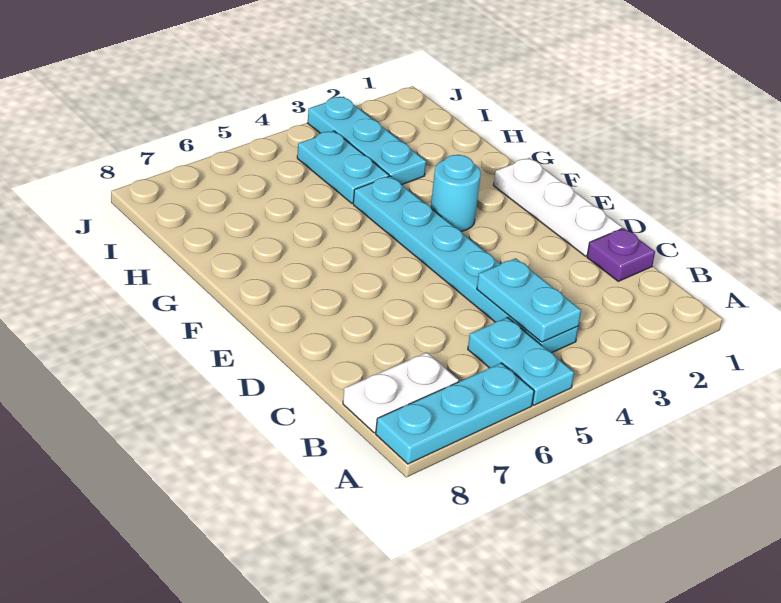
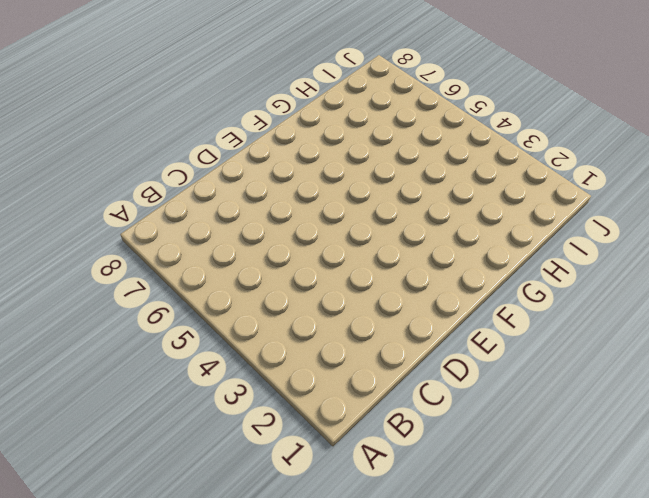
none -> cyan plate A5:B5 level 1
none -> cyan plate A6:A8 level 1

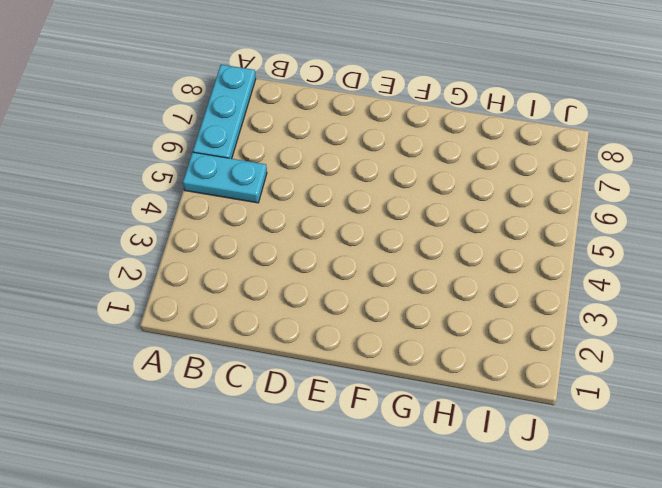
none -> cyan plate B4:G4 level 1
none -> white plate B7:B8 level 1

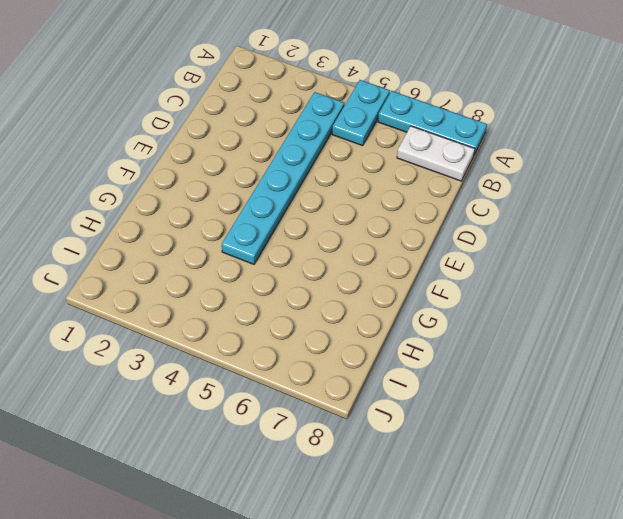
none -> purple plate C1 level 1
none -> white plate D1:F1 level 1

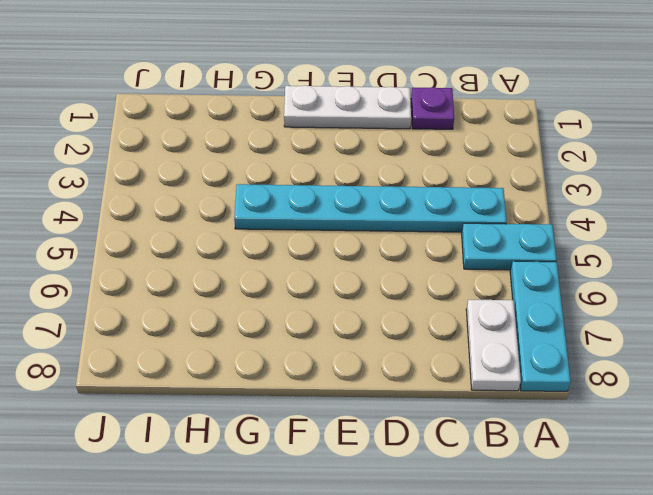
none -> cyan round brick F3 level 1
none -> cyan plate H3:J3 level 1

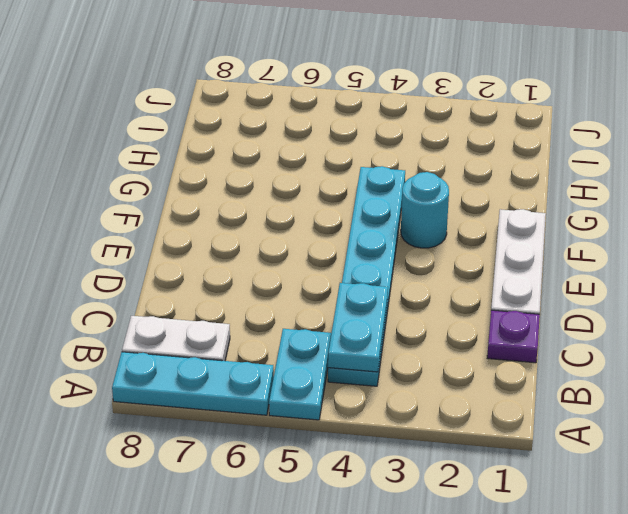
none -> cyan plate H3:J3 level 1
none -> cyan plate H4:I4 level 1

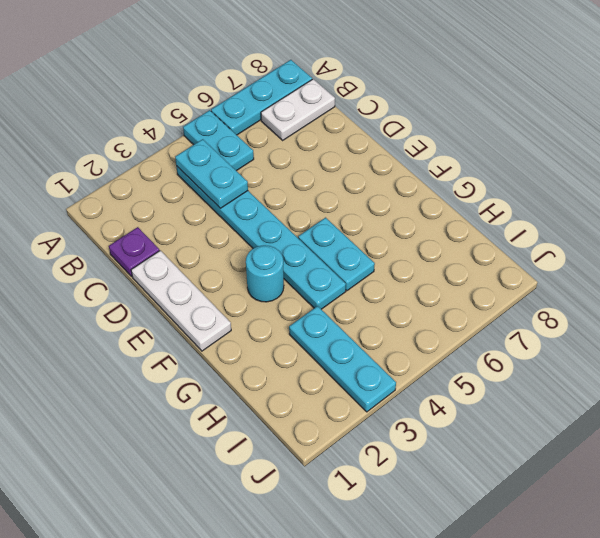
cyan plate F5:G5 level 1 -> cyan plate H4:I4 level 1

